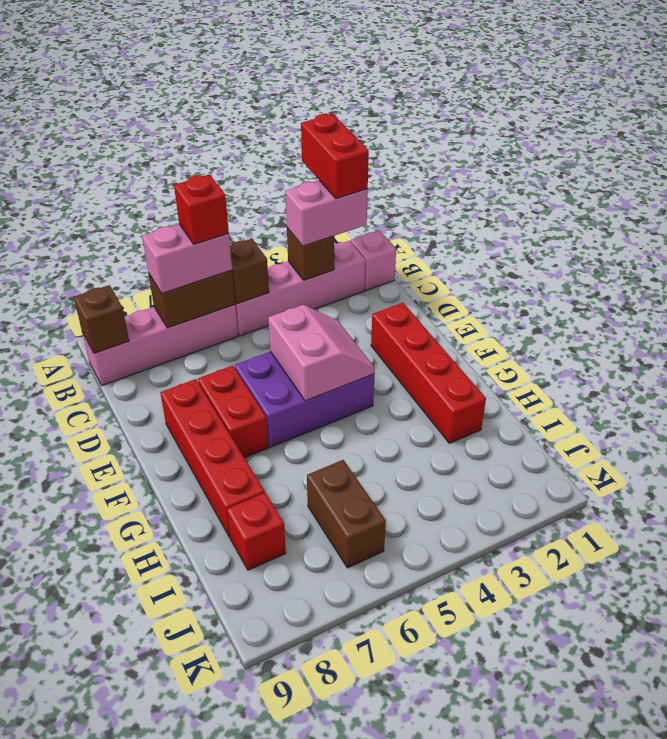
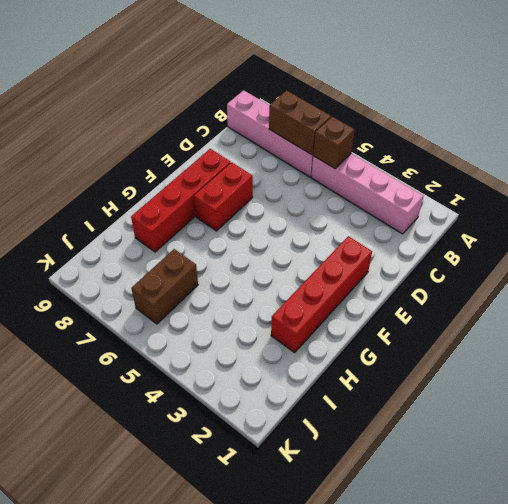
none -> pink brick B1 level 1
none -> purple brick E4:F6 level 1
none -> red brick I8 level 1

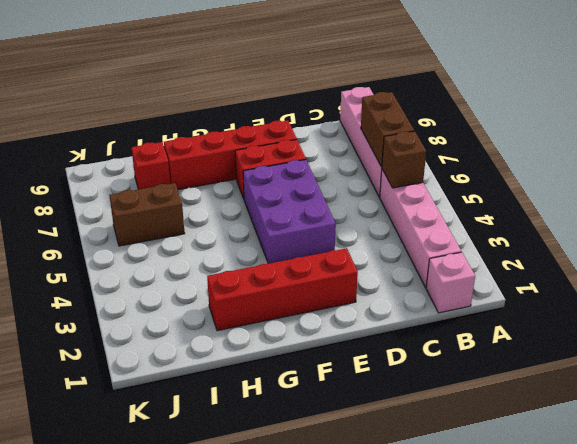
none -> brown brick B3 level 2
none -> brown brick B9 level 2
none -> pink slope E4:F5 level 2 top 5

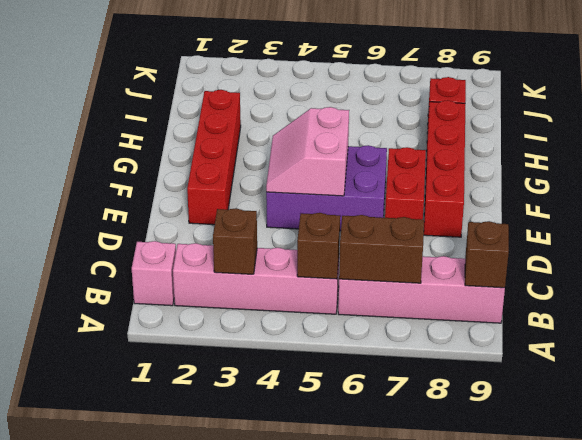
none -> brown brick I6:J6 level 1
none -> pink brick B2:B3 level 3
none -> pink brick B6:B7 level 3

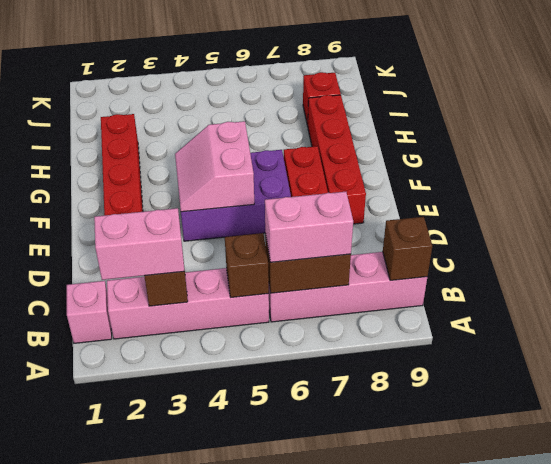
none -> brown brick I6:J6 level 1
none -> red brick A2:B2 level 4
none -> red brick B6 level 4

